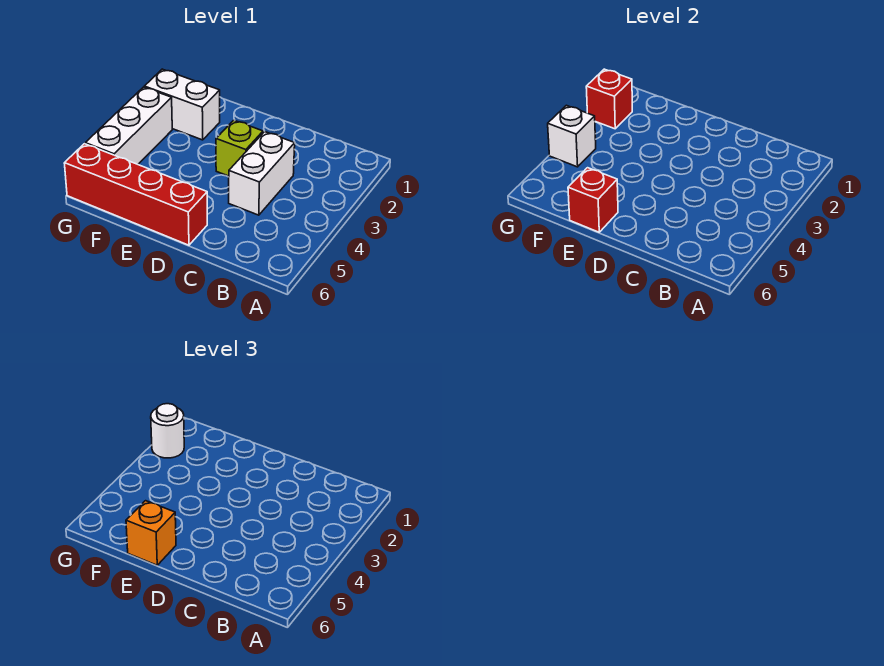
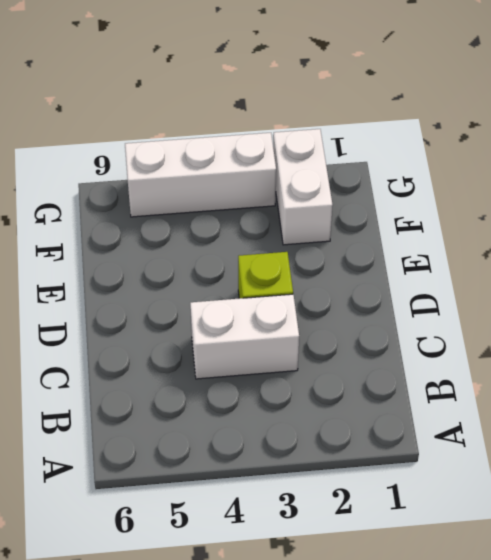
none -> red brick D6:G6 level 1
none -> red brick E6 level 2

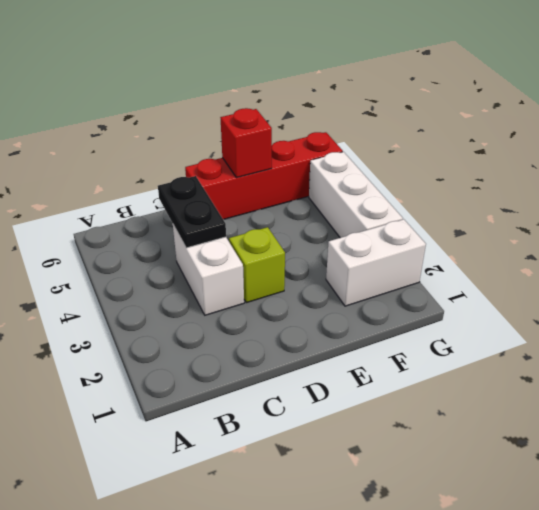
black plate C4:C5 level 2 -> none
none -> red brick G2 level 2
none -> white brick G4 level 2

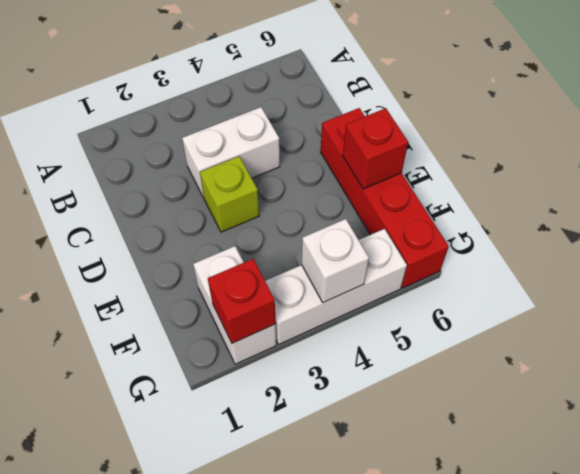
none -> orange brick E6 level 3
none -> white round brick G2 level 3

